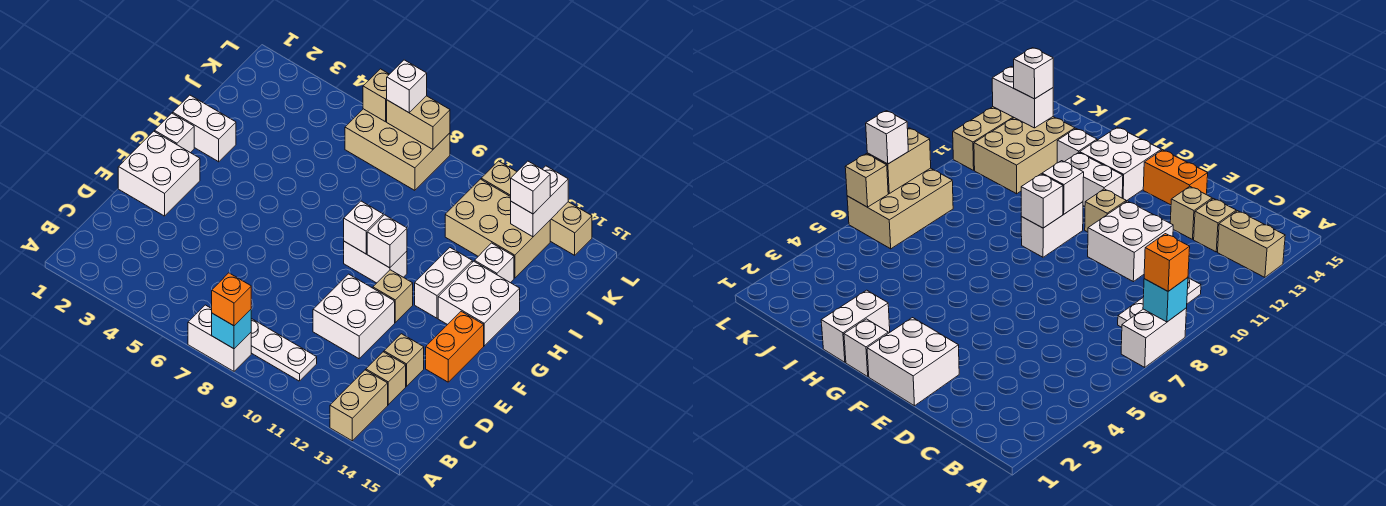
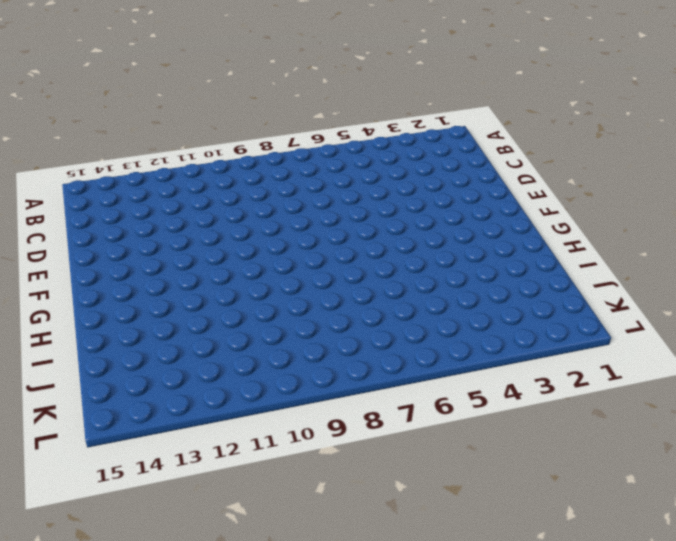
none -> white brick A7:A8 level 1
none -> tan brick A13:B13 level 1
none -> white plate B8:B10 level 1

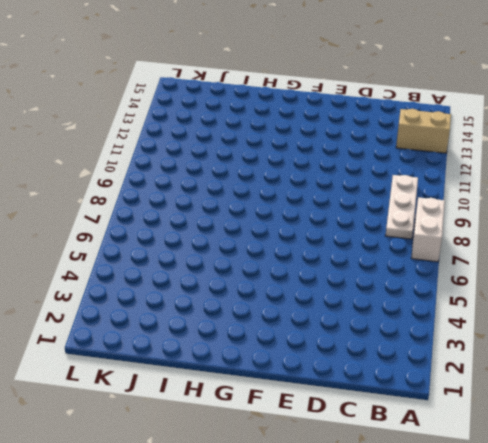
none -> tan brick C13 level 1
none -> white brick D10:E11 level 1
none -> tan brick D13 level 1

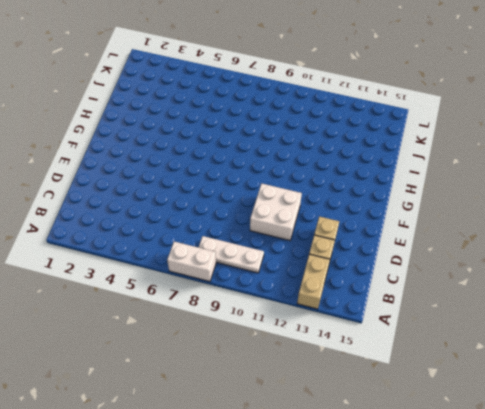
none -> white brick E1:F2 level 1
none -> orange brick E14:F14 level 1
none -> tan brick F11 level 1

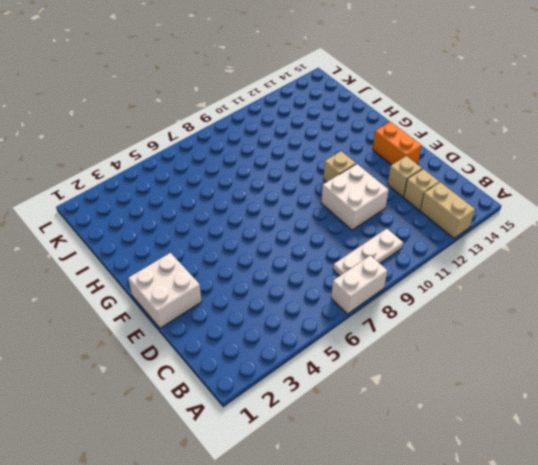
none -> white brick G1 level 1
none -> white brick G9:G10 level 1
none -> white brick G12:H12 level 1

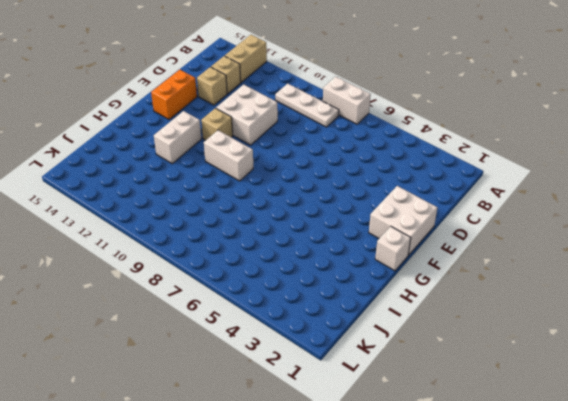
none -> white brick G13:H14 level 1
none -> white brick H1:H2 level 1
none -> white brick I13 level 1

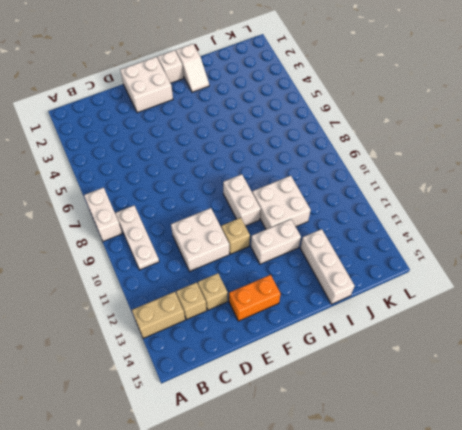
white slope H1:H2 level 1 top 1 -> white brick H1:H2 level 1
white brick H10:I11 level 1 -> white brick G13:H14 level 1
white brick I13:I15 level 1 -> white brick I13 level 1
none -> tan brick J11:K13 level 1
none -> tan brick K6:L8 level 1
none -> tan brick L11:L14 level 1

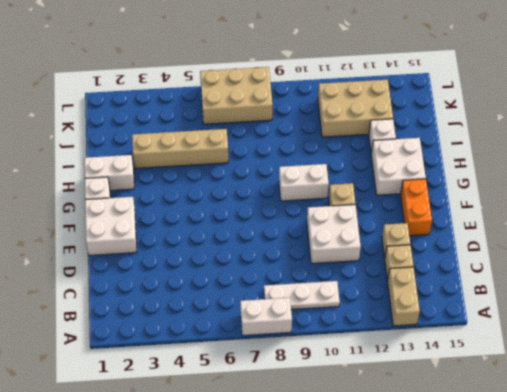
tan brick I3:I6 level 1 -> tan brick L11:L14 level 1
none -> white brick G12:H12 level 1
none -> cyan brick A8 level 2
none -> white brick G9 level 2

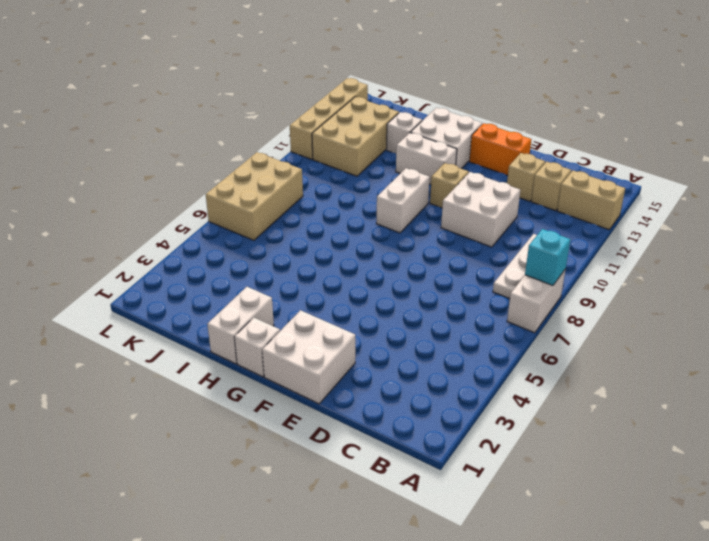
none -> white brick G9 level 2
none -> white brick G10 level 2
none -> white brick K13:L13 level 2

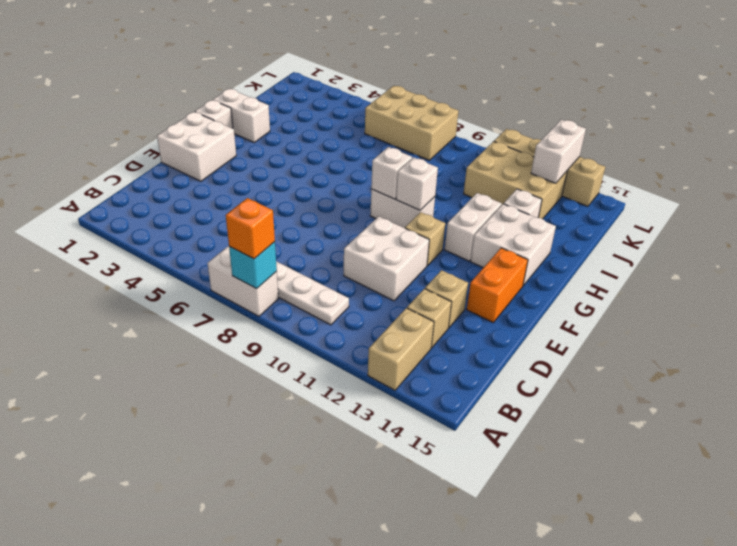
none -> tan brick L6 level 2
none -> tan brick L7:L8 level 2
none -> white brick K13 level 3

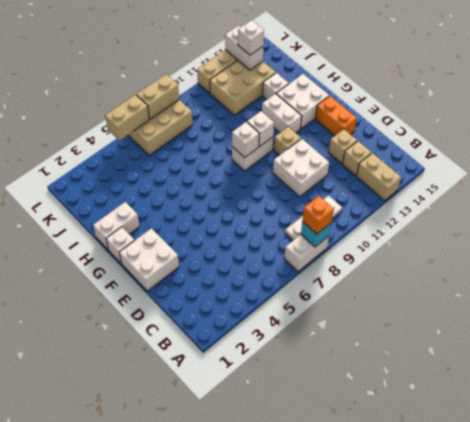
tan brick L5:L6 level 2 -> tan brick L6 level 2
none -> white brick L7 level 3

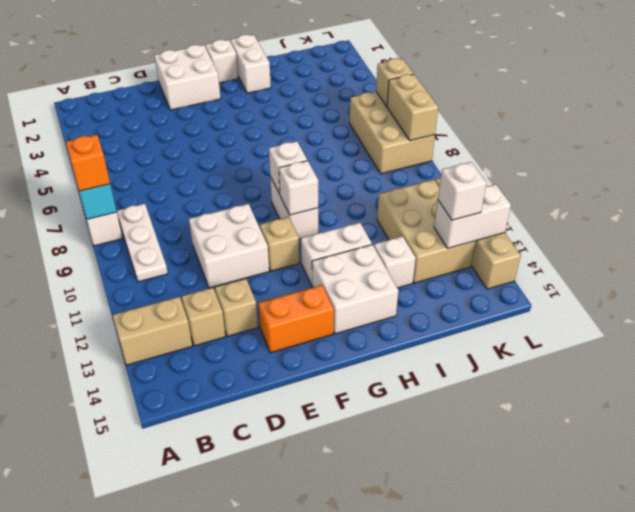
none -> white brick L7 level 3

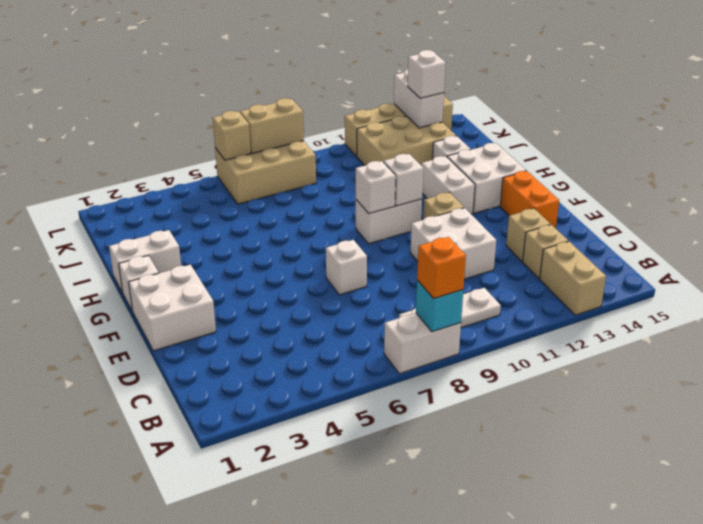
white brick E7 level 1 -> white brick L7 level 3

